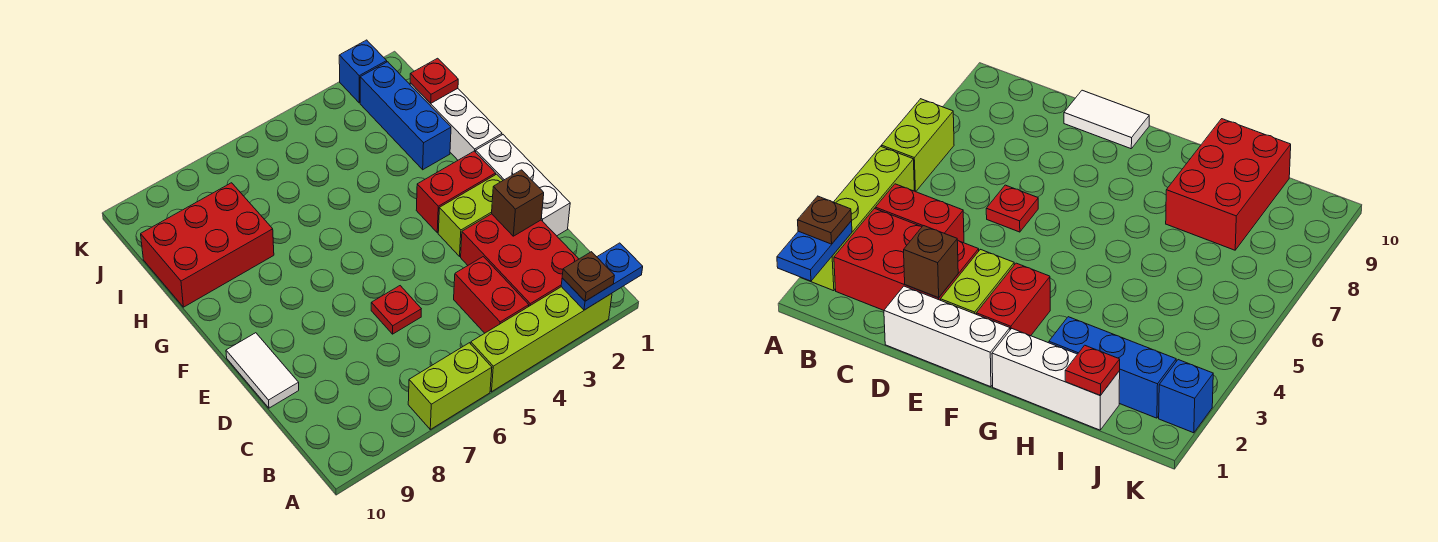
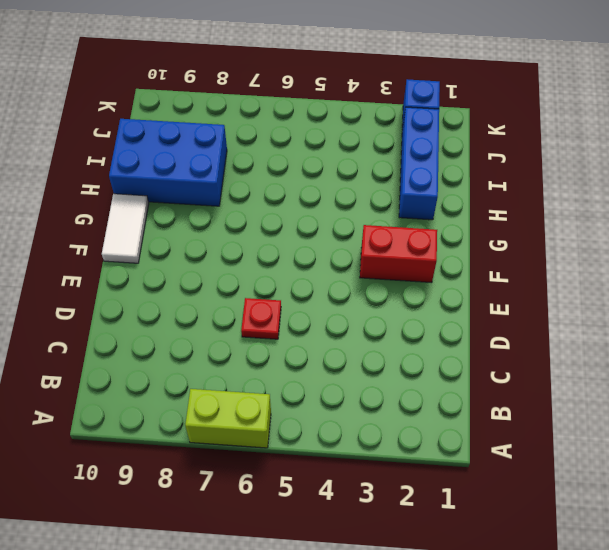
white tile F10:G10 level 1 -> white tile D10:E10 level 1
blue brick H8:I10 level 1 -> red brick H8:I10 level 1
none -> lime brick A2:A5 level 1
none -> red brick B2:D3 level 1
none -> red brick B4:C4 level 1

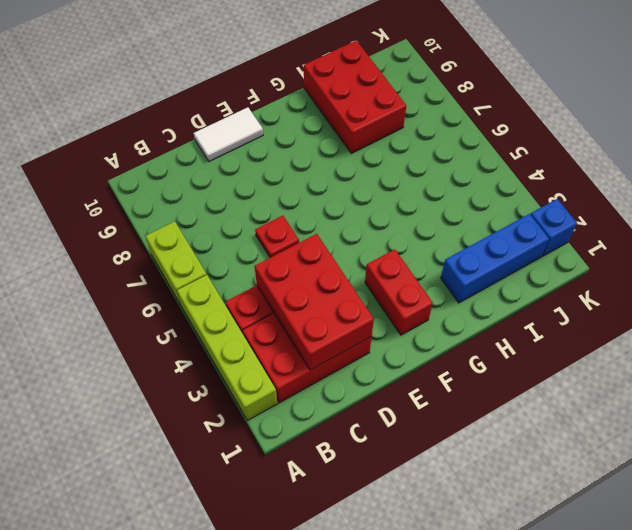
red brick C2:D4 level 2 -> brown brick D2 level 2
none -> white brick D1:F1 level 1
none -> lime brick E2:E3 level 1
none -> white brick G1:I1 level 1

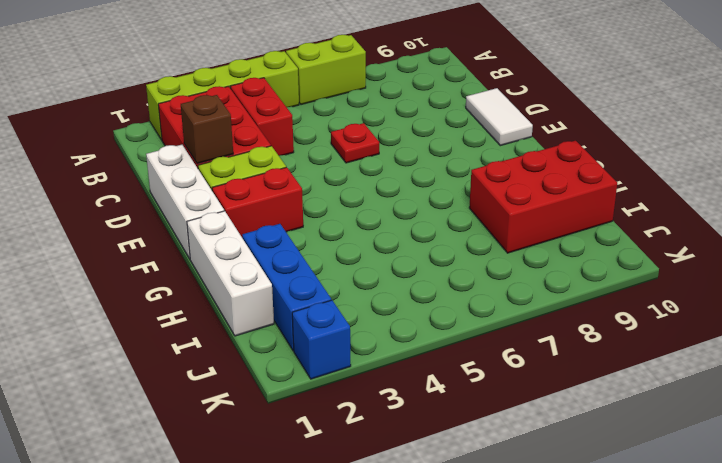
none -> blue plate A1:A2 level 2
none -> red plate I1 level 2
none -> brown plate A2 level 3

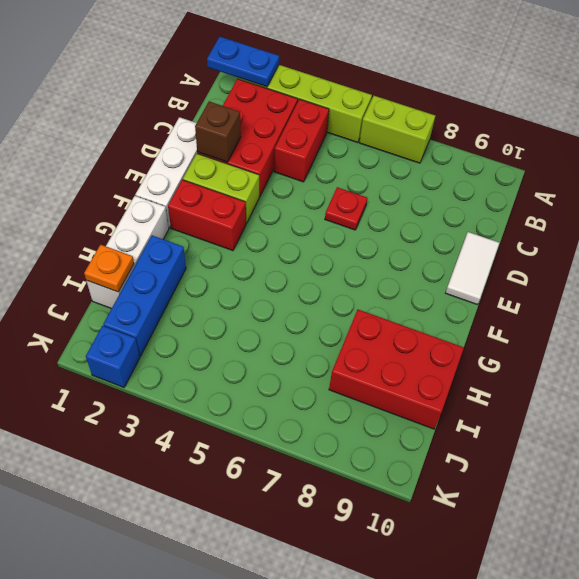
orange plate I1 level 2 -> red plate I1 level 2
none -> brown plate A2 level 3

